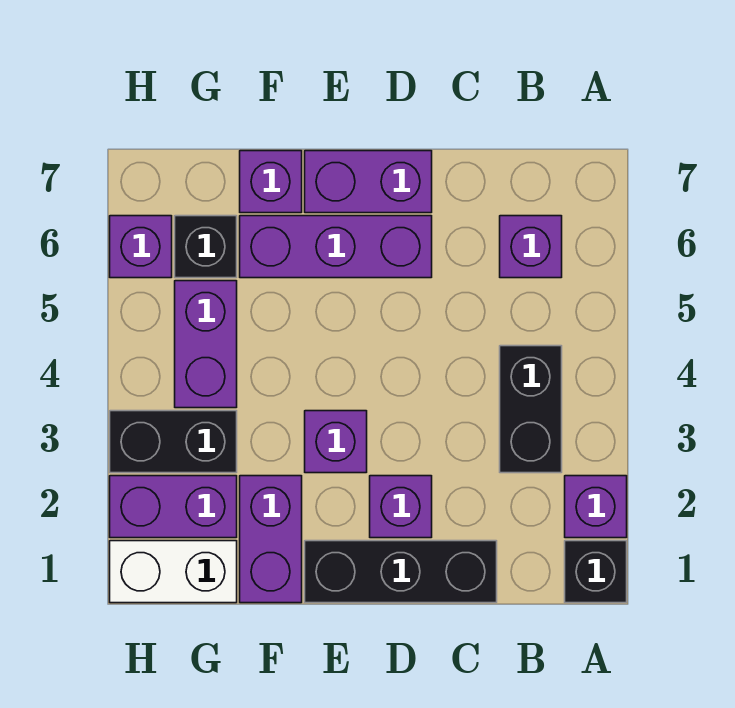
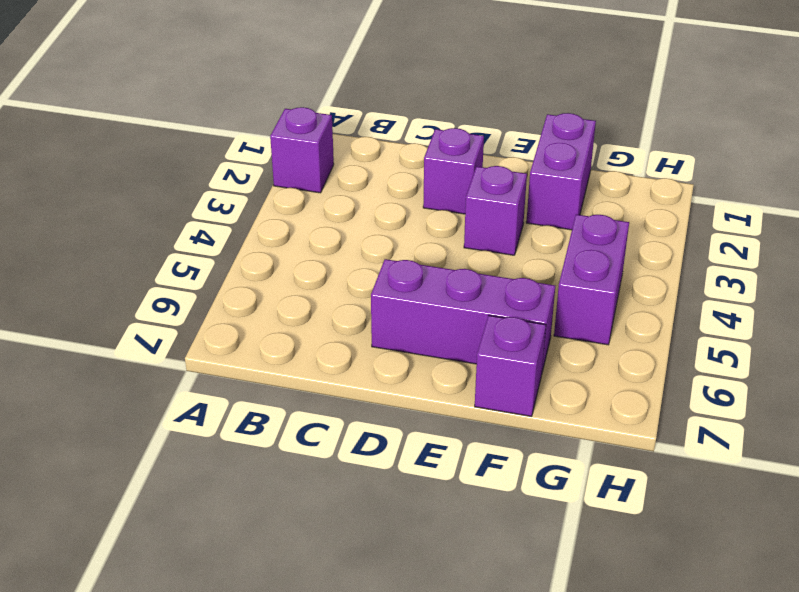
none -> black brick A1 level 1
none -> black brick B3:B4 level 1
none -> purple brick B6 level 1

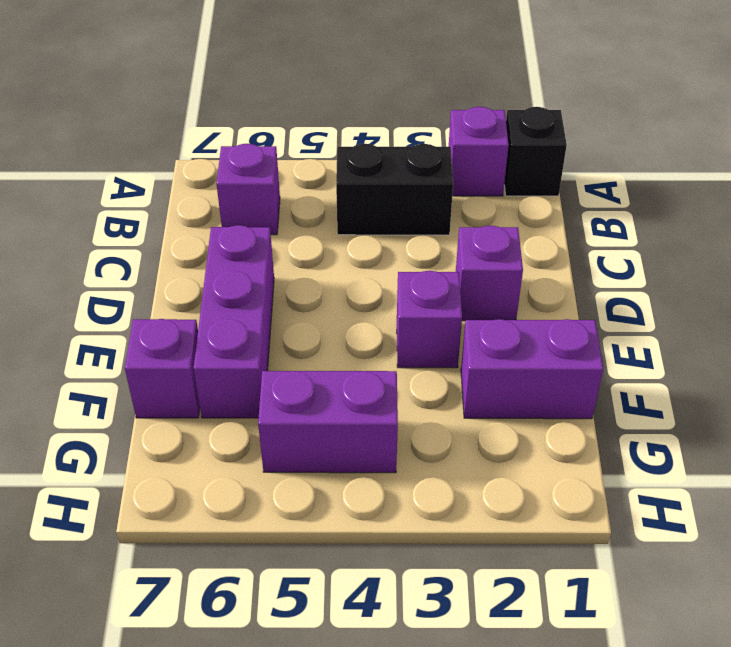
none -> black brick C1:E1 level 1
none -> purple brick D7:E7 level 1
none -> white brick G1:H1 level 1

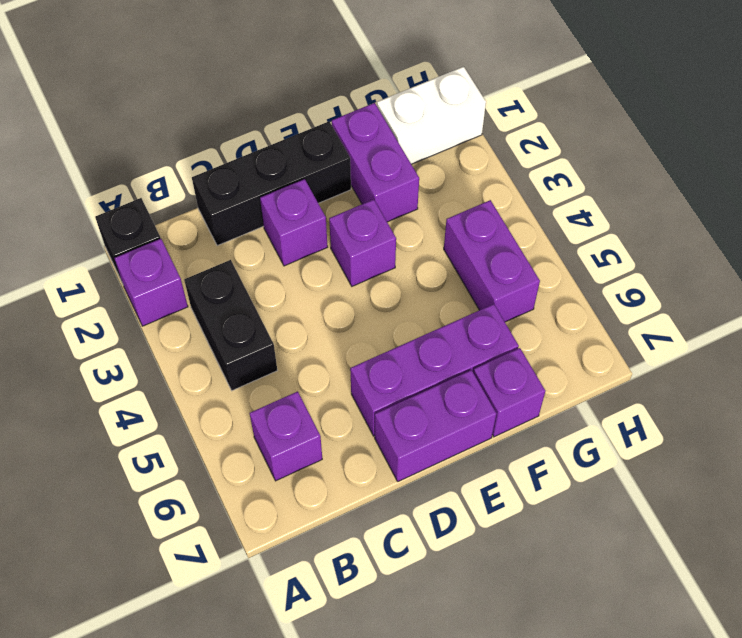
none -> purple brick G2:H2 level 1
none -> black brick G3:H3 level 1
none -> black brick G6 level 1

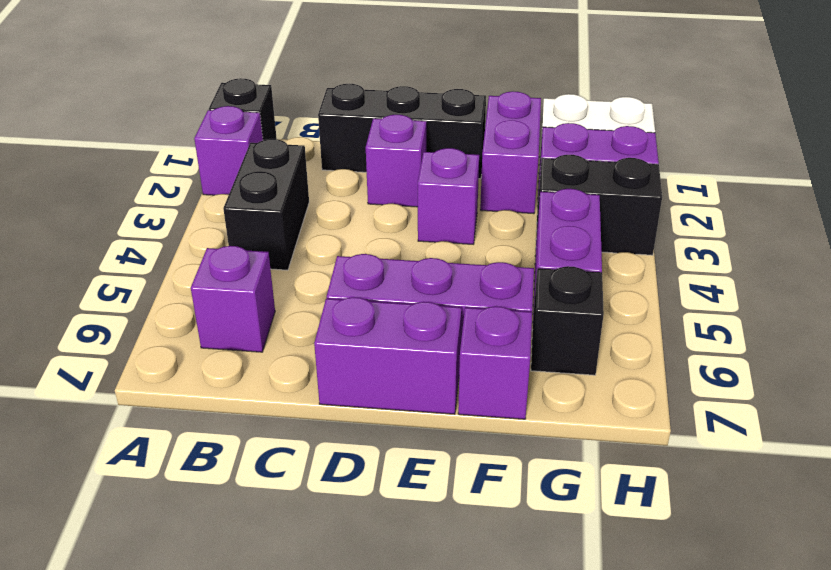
none -> purple brick H6 level 1

